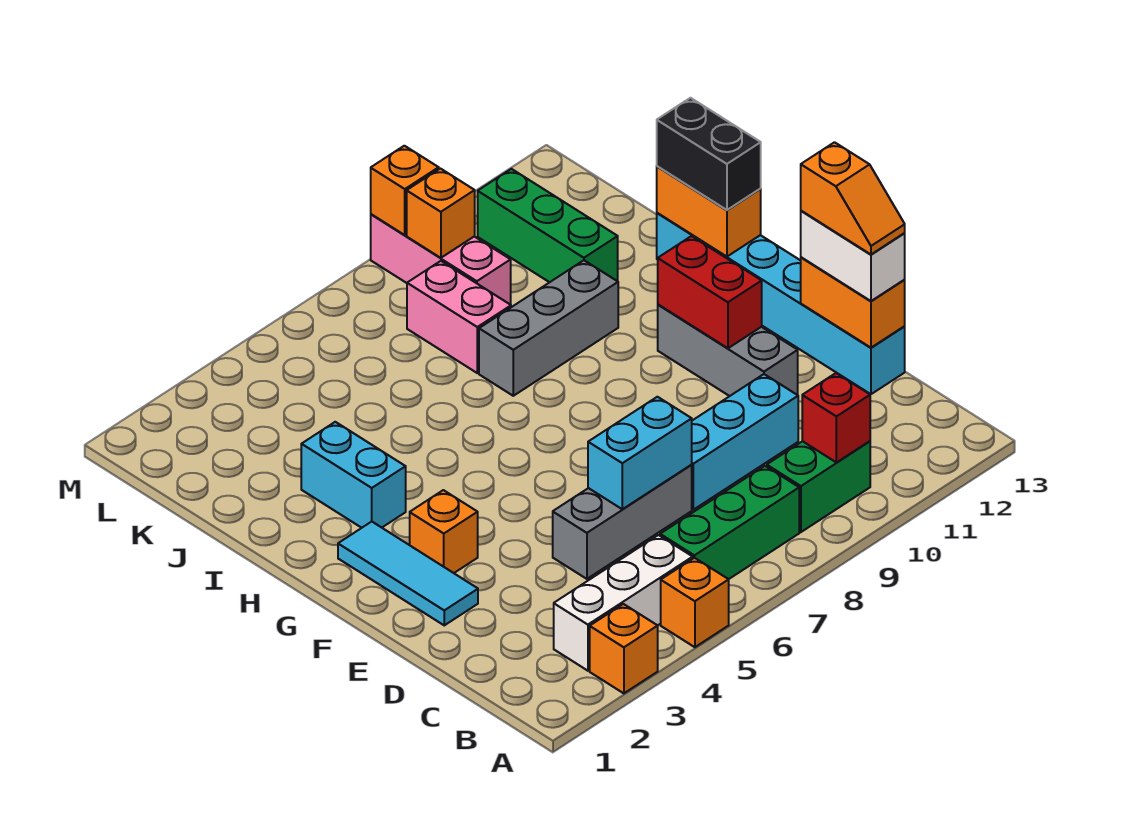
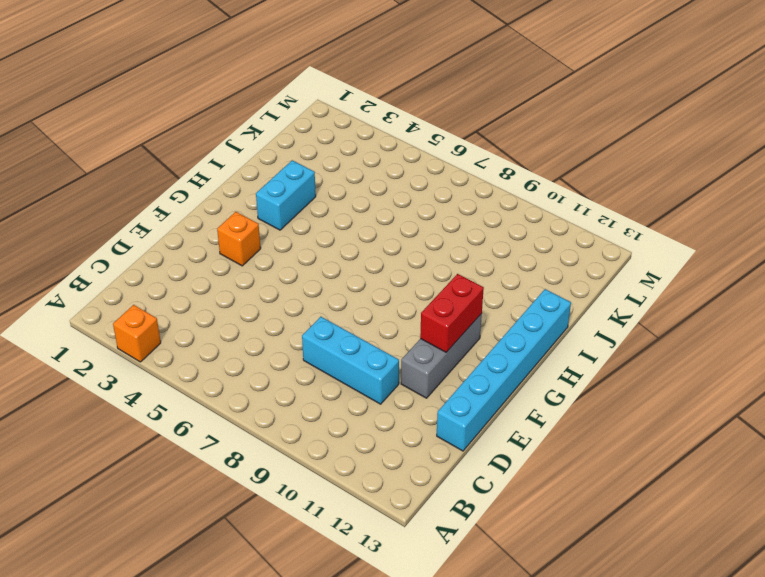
none -> orange brick A5 level 1
none -> white brick B3:B5 level 1
none -> green brick B6:B8 level 1

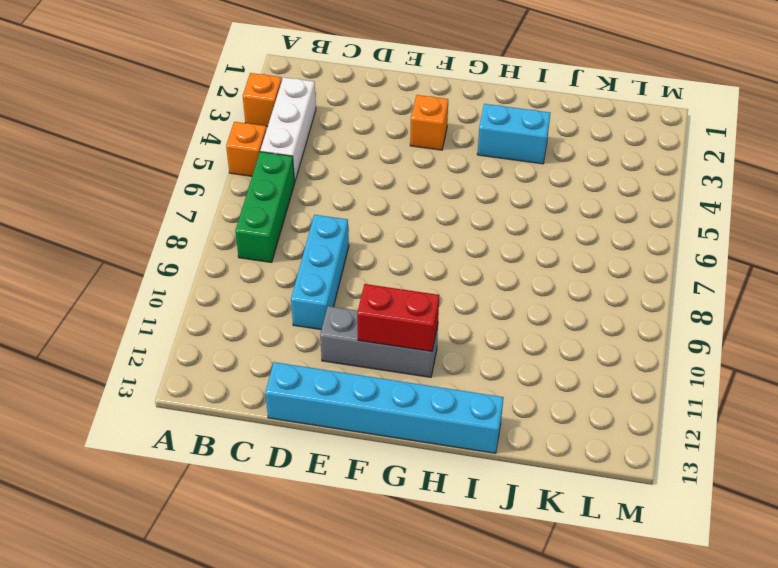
none -> green brick B9:B10 level 1
none -> grey brick D5:D7 level 1
none -> cyan tile E2:G2 level 1

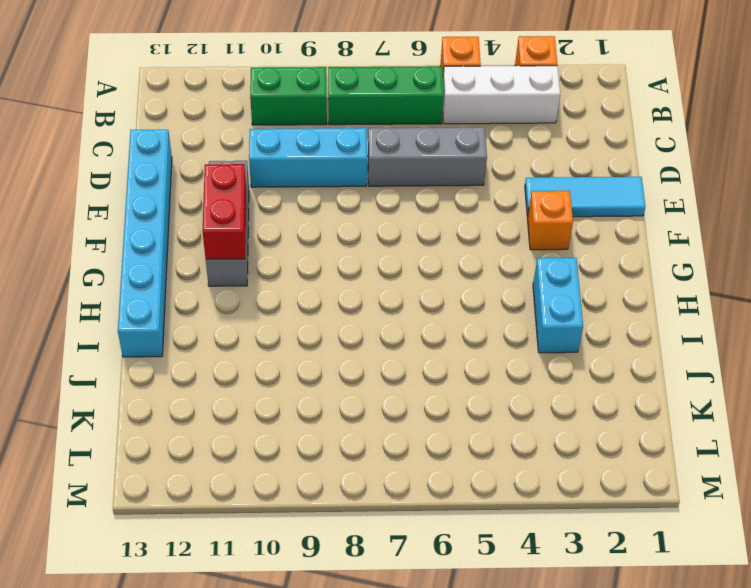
cyan tile E1:E3 level 1 -> cyan tile E2:G2 level 1
none -> grey brick I8:I10 level 1
none -> pink brick J8:K8 level 1
none -> green brick J11:L11 level 1

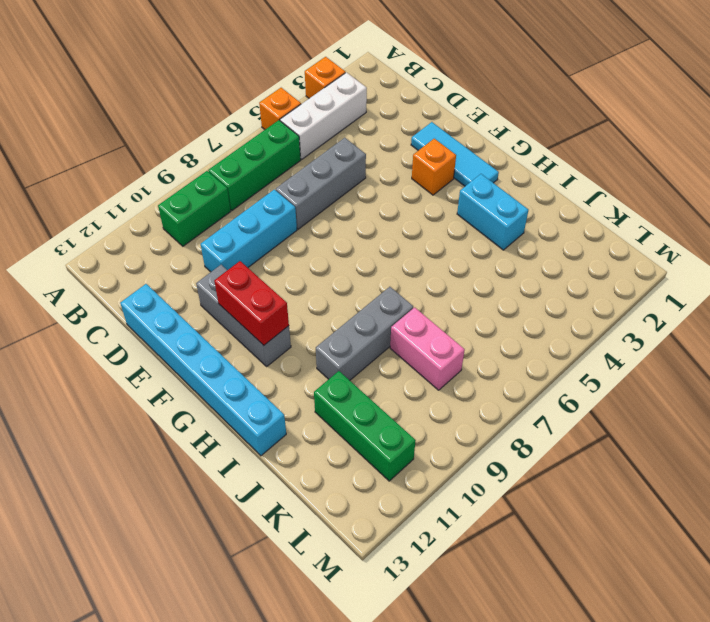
none -> pink brick K9:M9 level 1
none -> red brick B10 level 2
none -> cyan brick D6:D7 level 2

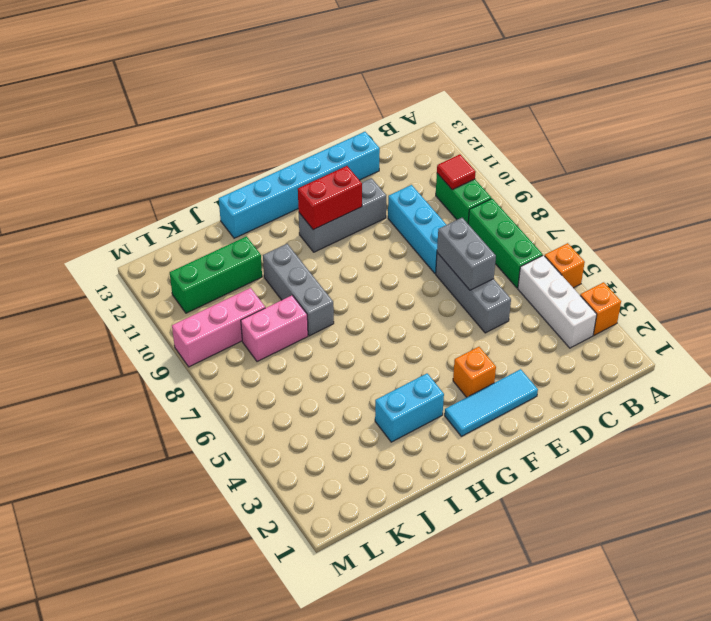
red tile B10 level 2 -> red brick B10 level 2
grey brick D6:D7 level 2 -> cyan brick D6:D7 level 2
none -> orange brick D13:E13 level 2
none -> orange brick H13:I13 level 2
none -> orange brick L9 level 2

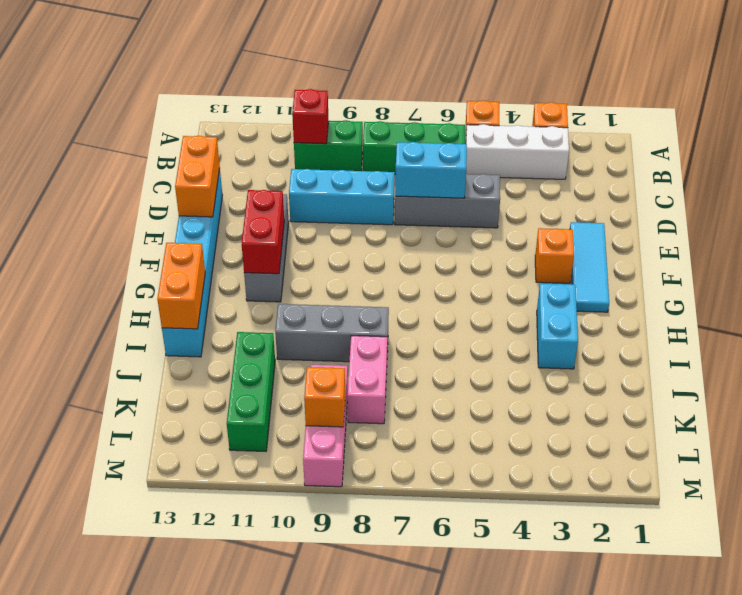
none -> orange brick M9 level 2
none -> white brick D13:E13 level 3
none -> black brick H13:I13 level 3

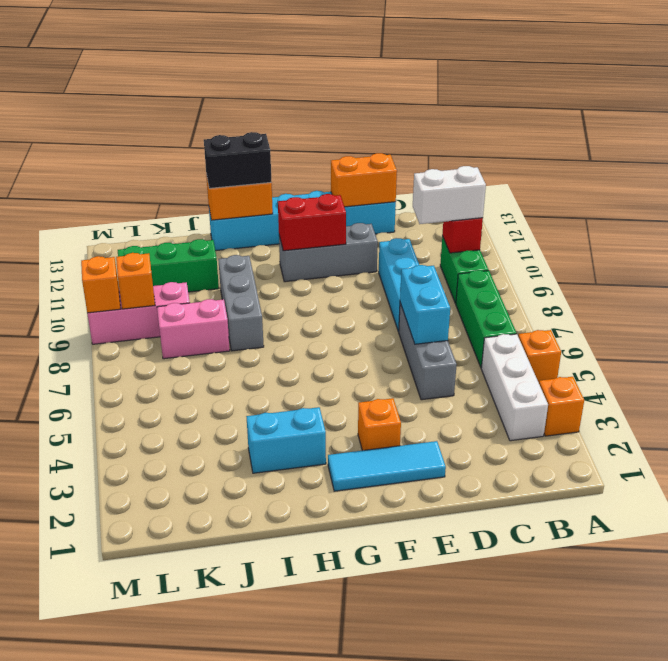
white brick B10:C10 level 3 -> white brick D13:E13 level 3
none -> orange slope D13:E13 level 4 top E

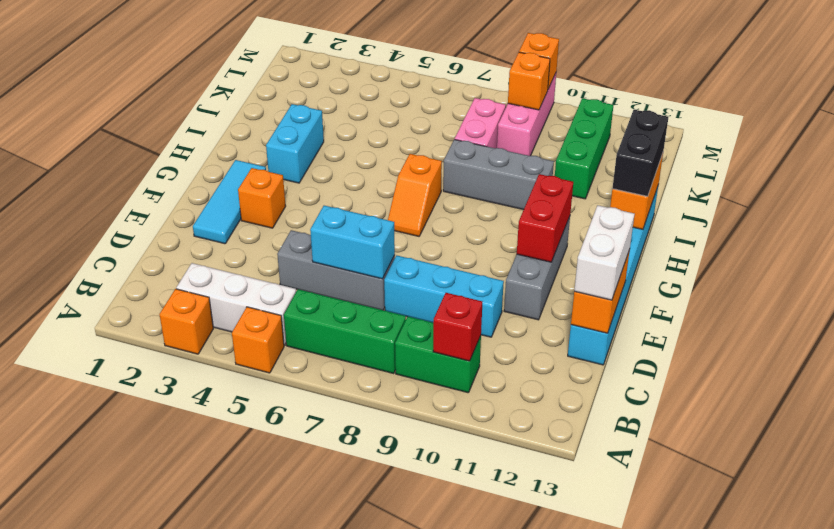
orange slope G7:H7 level 1 top H -> orange slope D13:E13 level 4 top E

